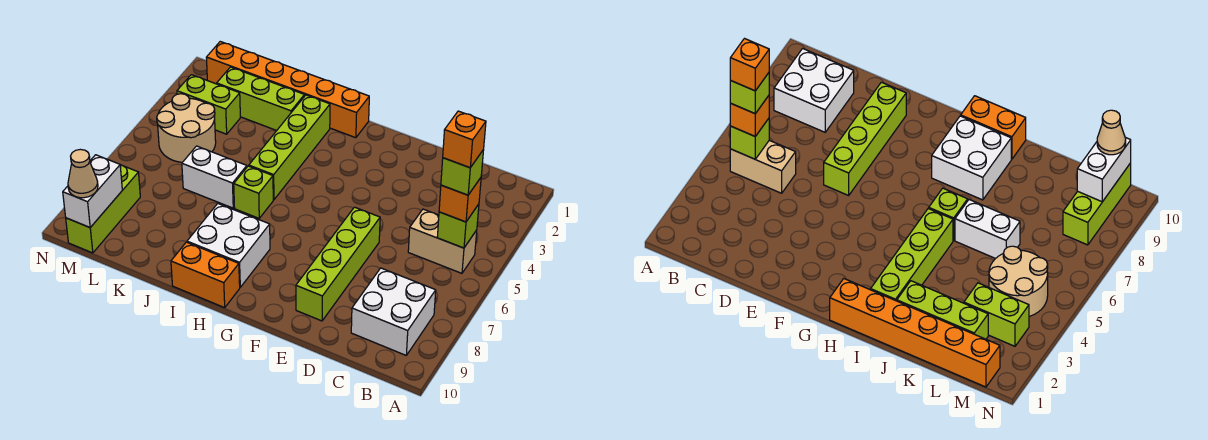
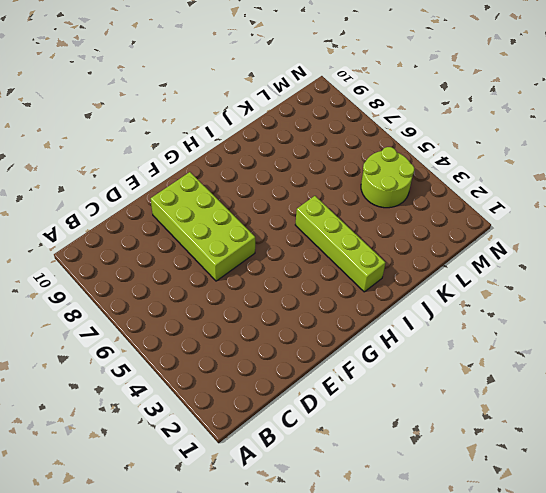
lime brick E6:F9 level 1 -> lime brick E6:E9 level 1
lime round brick L4:M5 level 1 -> tan round brick L4:M5 level 1
none -> tan brick B5:C5 level 1
none -> white brick B8:C9 level 1
none -> orange brick H1:M1 level 1

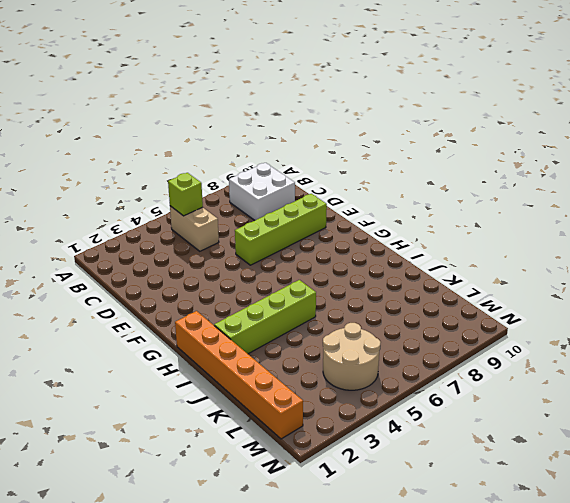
none -> white brick H8:I9 level 1
none -> orange brick H10:I10 level 1
none -> lime brick I6 level 1

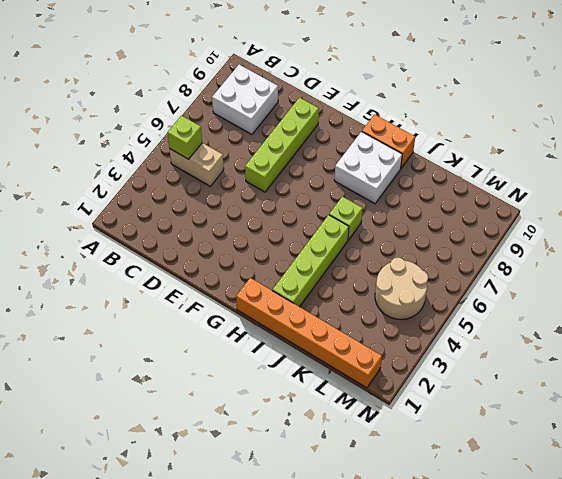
none -> lime brick J2:L2 level 1
none -> white brick J6:K6 level 1
none -> lime brick L3:M3 level 1

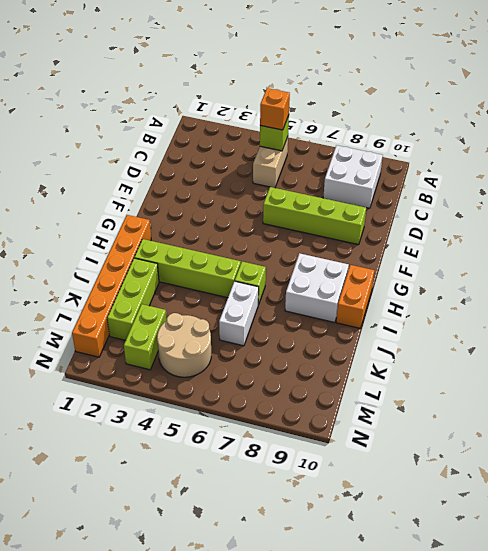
none -> lime brick M8:M10 level 1
none -> white brick M9:M10 level 2
none -> tan cone M10 level 3

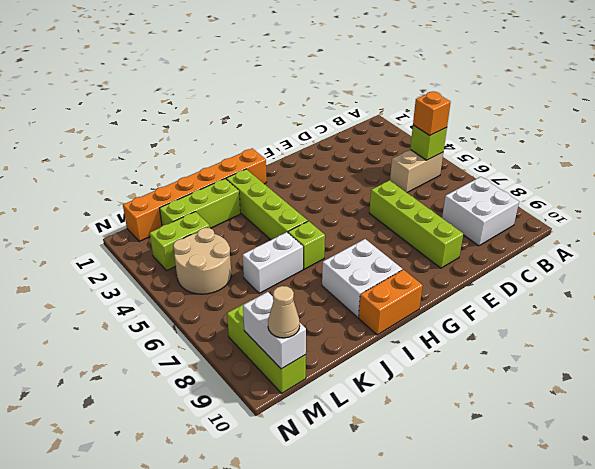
none -> lime brick B5 level 4
none -> orange brick B5 level 5

